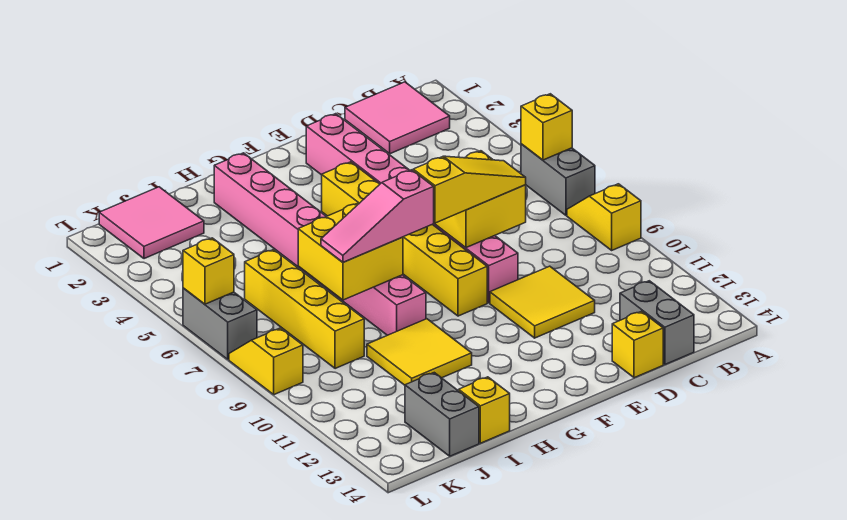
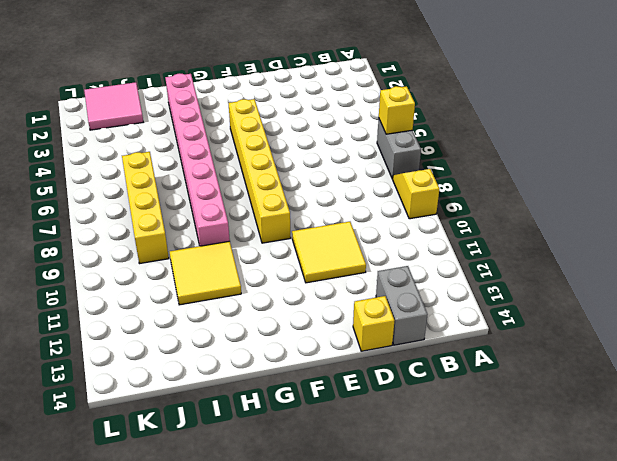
none -> pink tile B1:C2 level 1
none -> pink brick E2:E9 level 1
none -> yellow brick I14 level 1

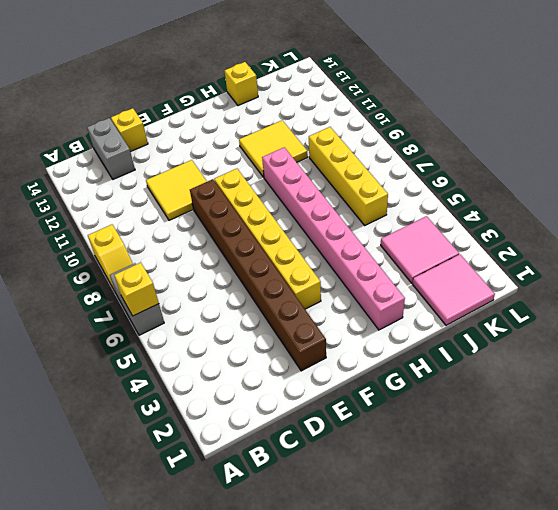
brown brick E2:E9 level 1 -> pink brick E2:E9 level 1
pink tile J3:K4 level 1 -> pink tile B1:C2 level 1
none -> grey brick J13:J14 level 1
none -> grey brick L6:L7 level 1
none -> yellow slope L8:L9 level 1 top 9

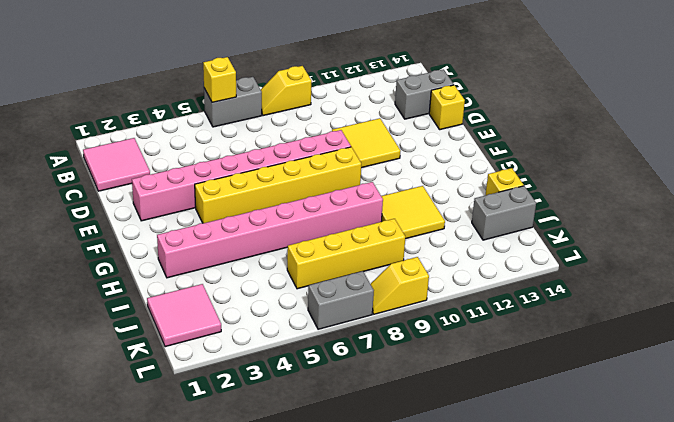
none -> yellow brick D7:E8 level 2
none -> yellow brick H7:I8 level 2
none -> yellow brick L6 level 2

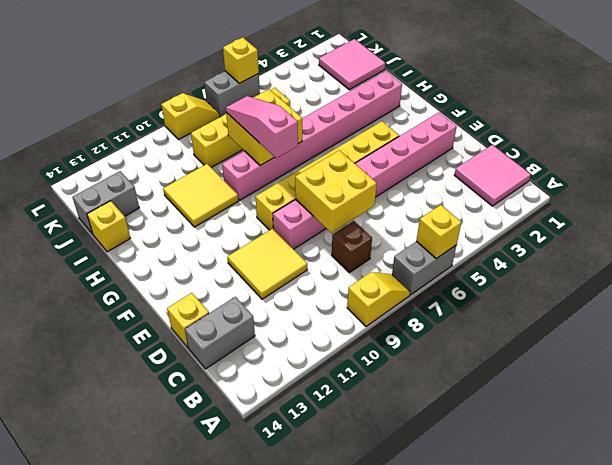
brown brick C8 level 1 -> none
none -> yellow slope D8:F8 level 3 top F

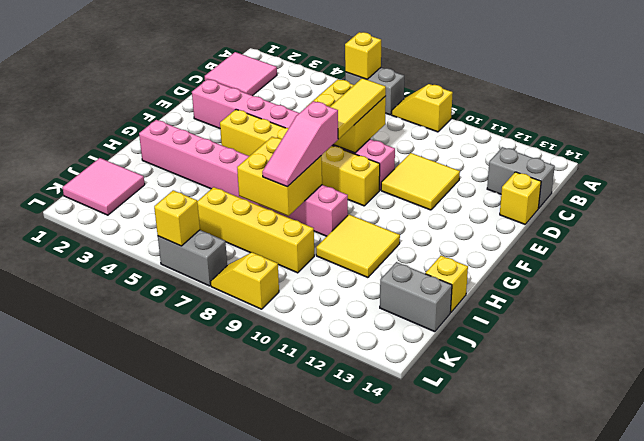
yellow tile D8:F8 level 3 -> yellow slope D8:F8 level 3 top F

